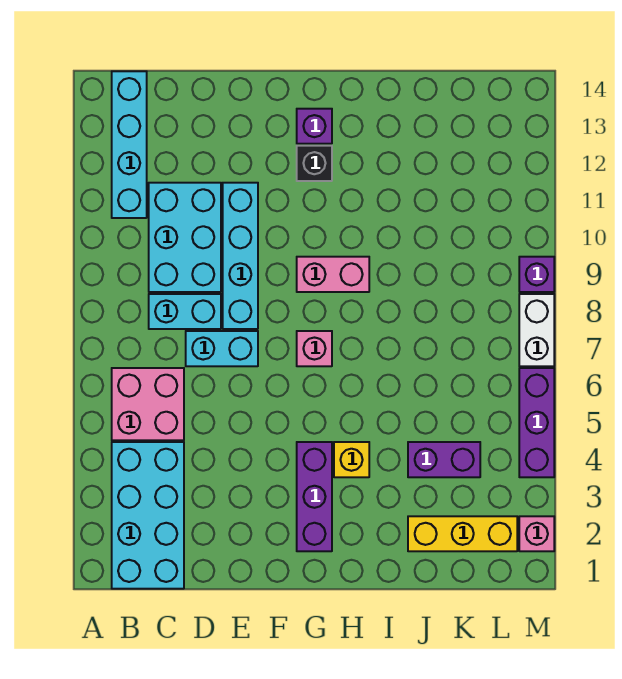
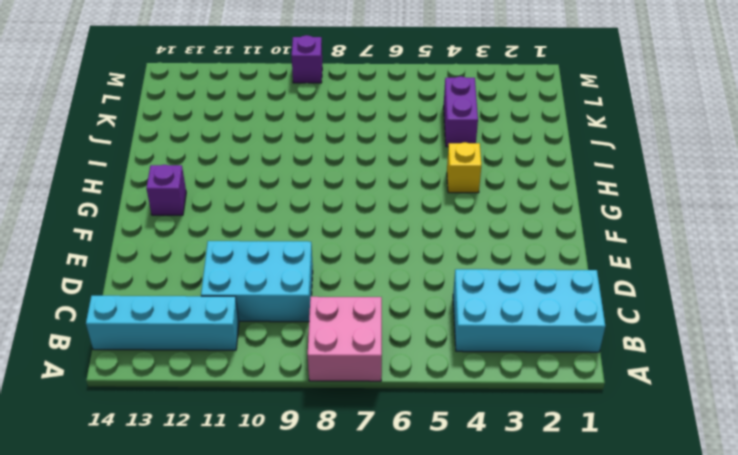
pink brick A7:B8 level 1 -> pink brick B5:C6 level 1
none -> cyan brick C8:D8 level 1
none -> cyan brick D7:E7 level 1
none -> cyan brick E8:E11 level 1

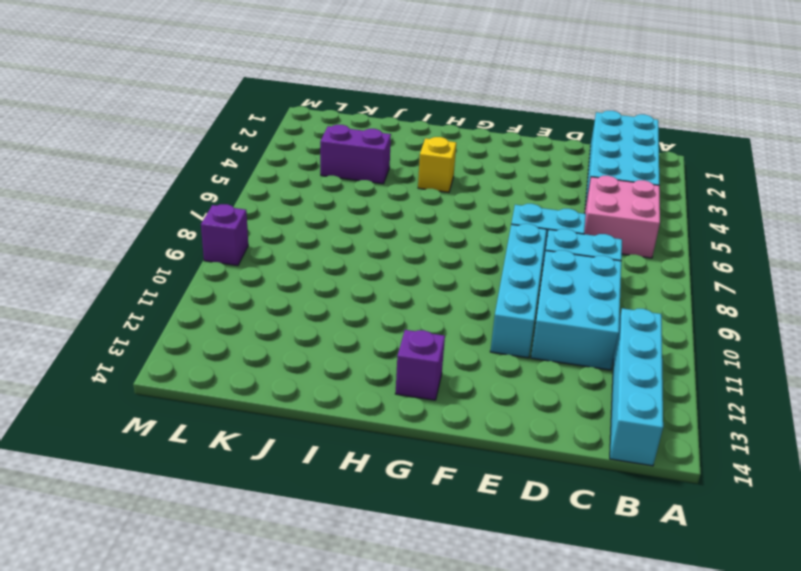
none -> purple brick G2:G4 level 1
none -> pink brick G7 level 1
none -> pink brick G9:H9 level 1

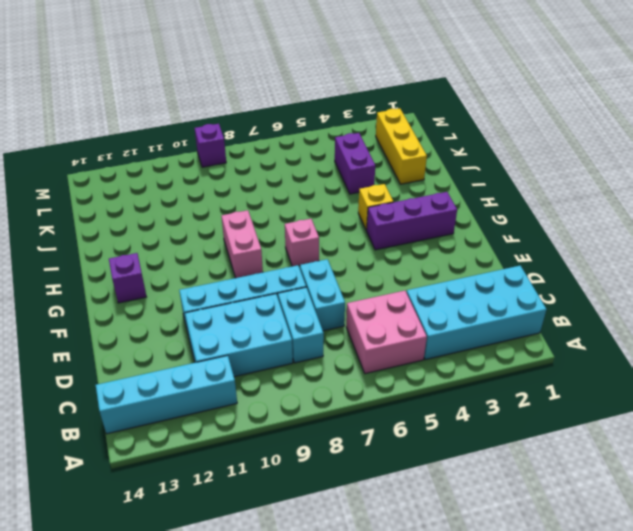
none -> black brick G12 level 1
none -> pink brick M2 level 1
none -> purple brick M4:M6 level 1

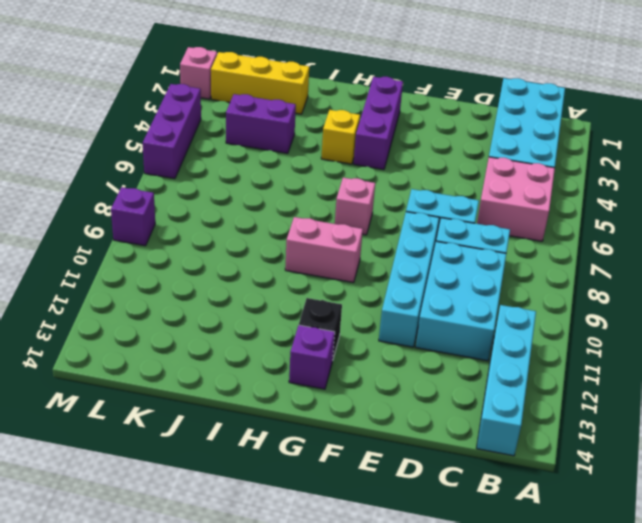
none -> white brick M7:M8 level 1

